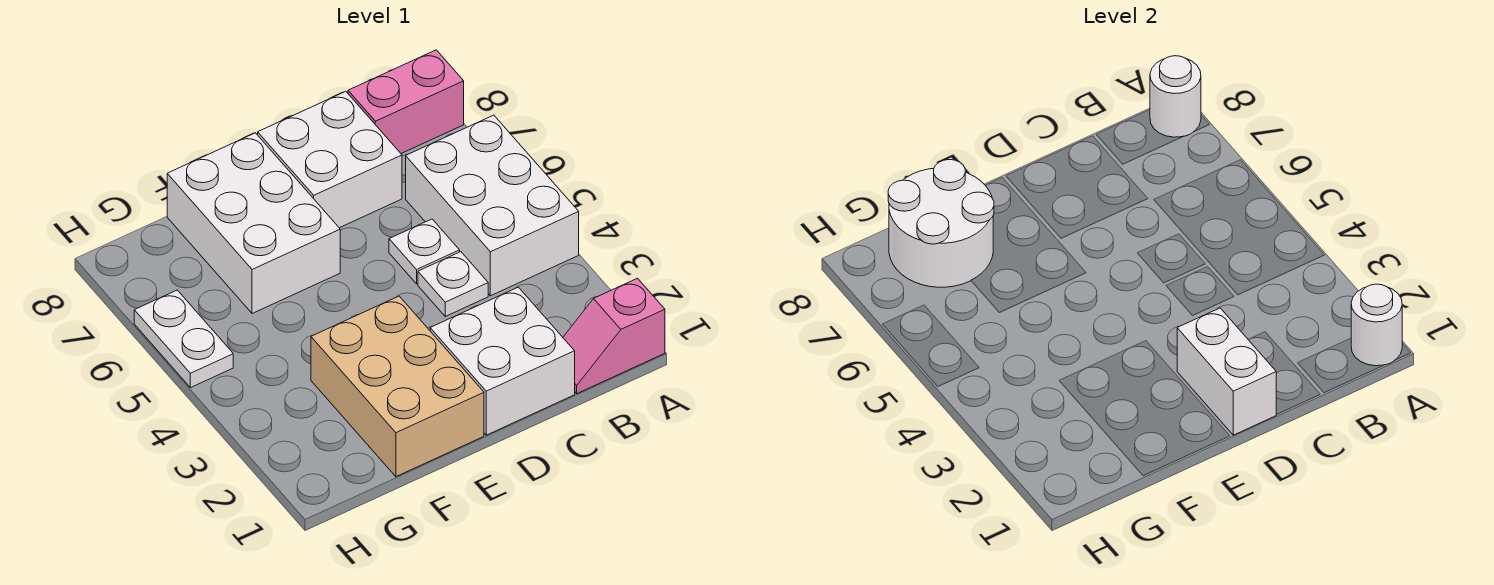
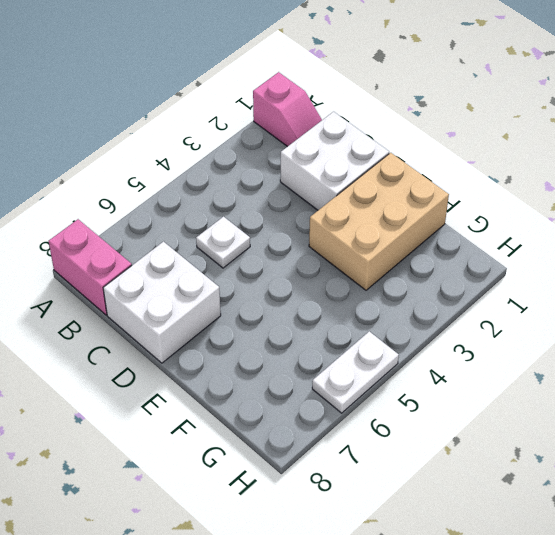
none -> white brick A4:B6 level 1
none -> white plate C4 level 1
none -> white brick E6:F8 level 1

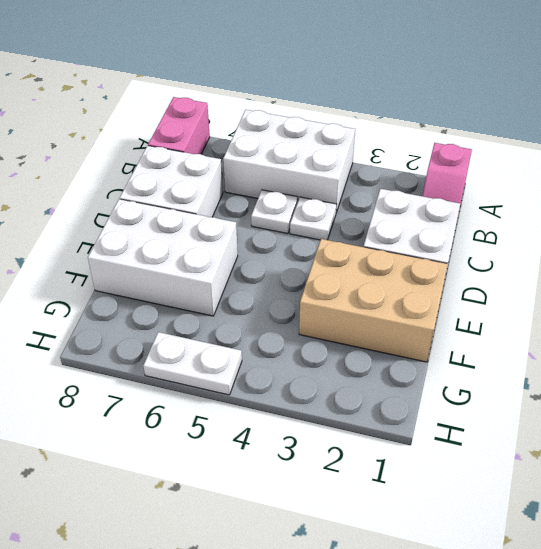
none -> white round brick A1 level 2
none -> white round brick A8 level 2
none -> white brick D1:D2 level 2

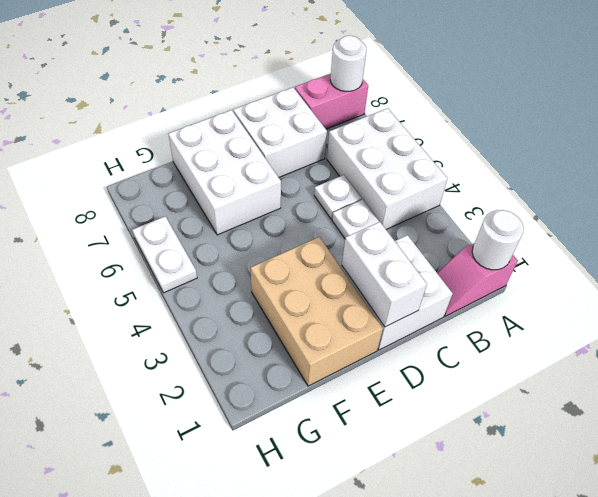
none -> white round brick F7:G8 level 2

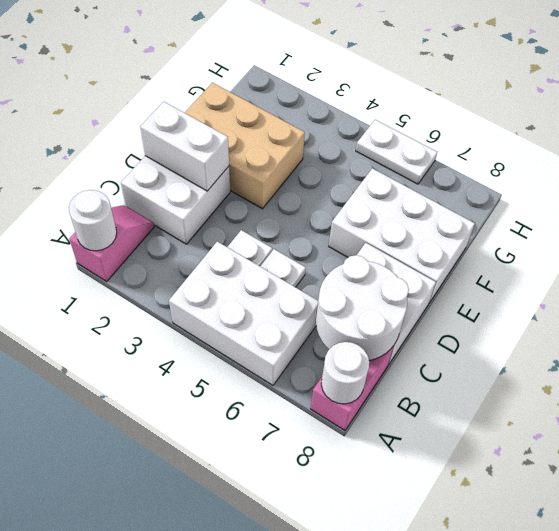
white round brick B7:C8 level 2 -> white round brick F7:G8 level 2

